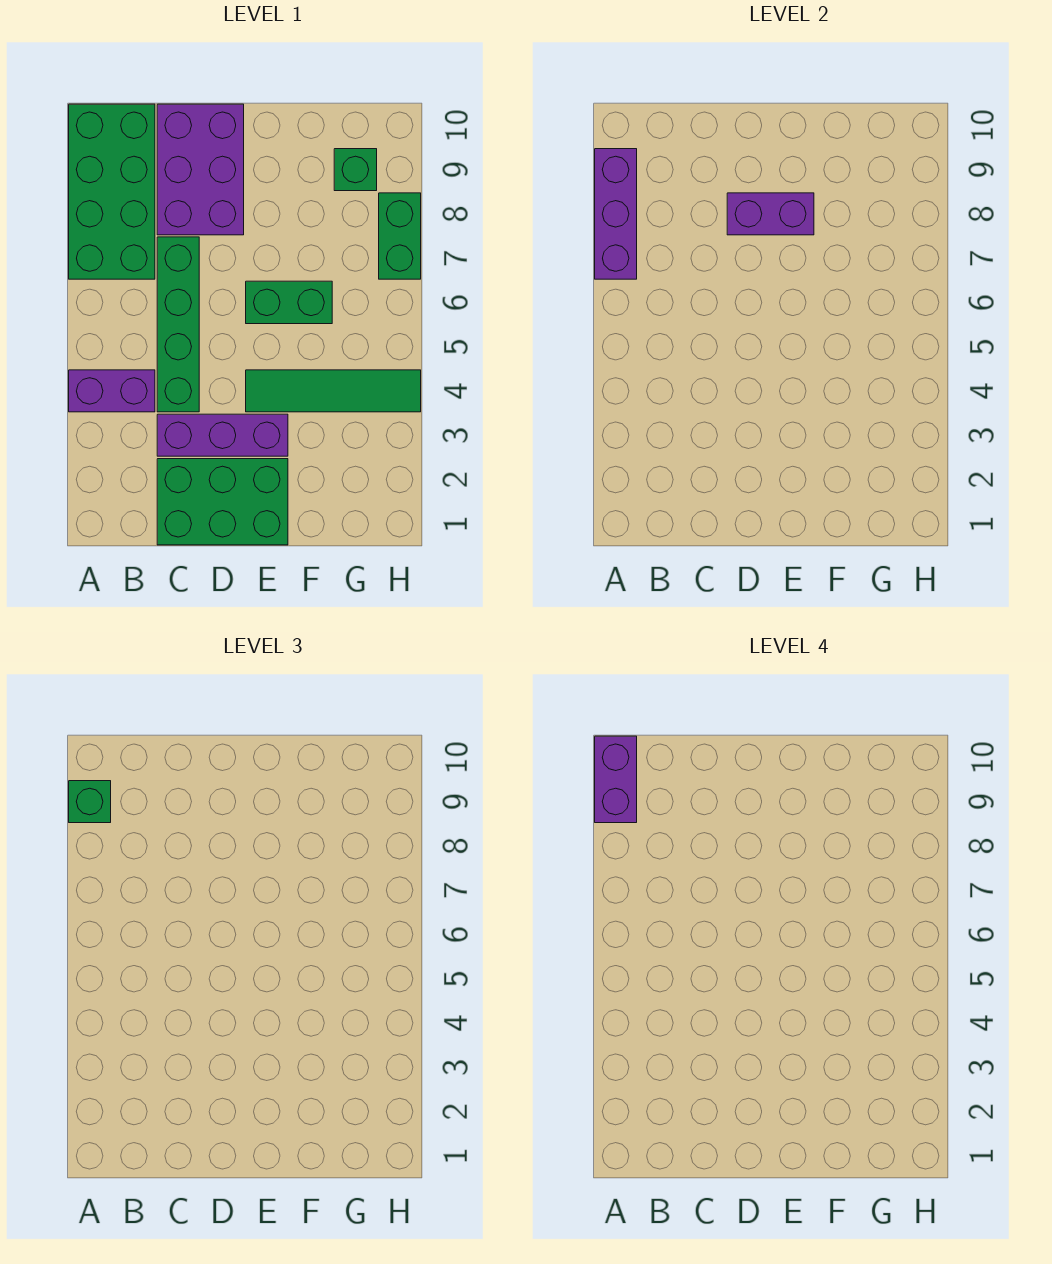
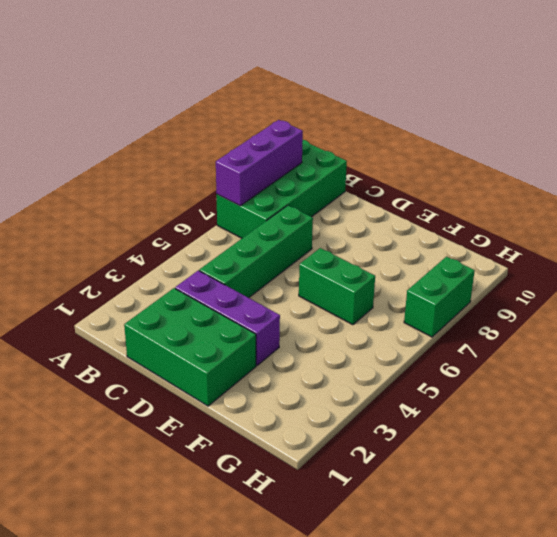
none -> purple brick A4:B4 level 1
none -> purple brick C8:D10 level 1
none -> green tile E4:H4 level 1

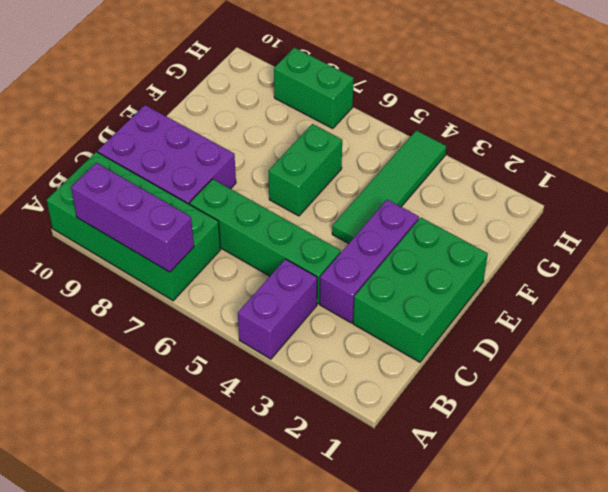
none -> green brick G9 level 1
none -> purple brick D8:E8 level 2
none -> green brick A9 level 3

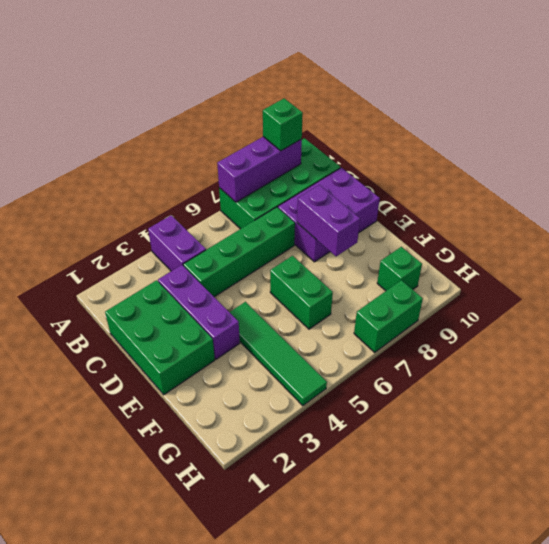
none -> purple brick A9:A10 level 4

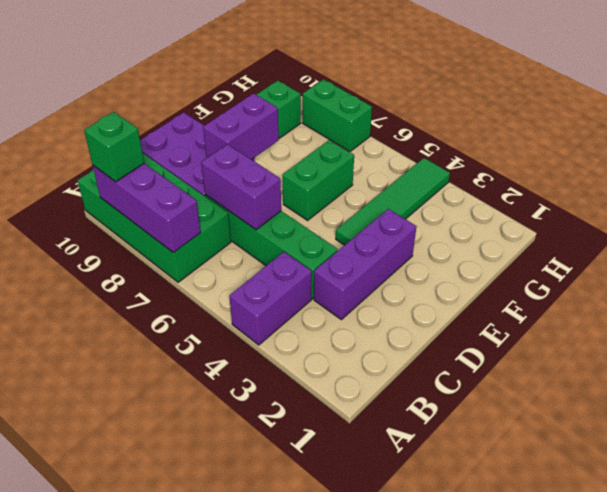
purple brick C6:C7 level 2 -> purple brick A9:A10 level 4
none -> green brick C1:E2 level 1

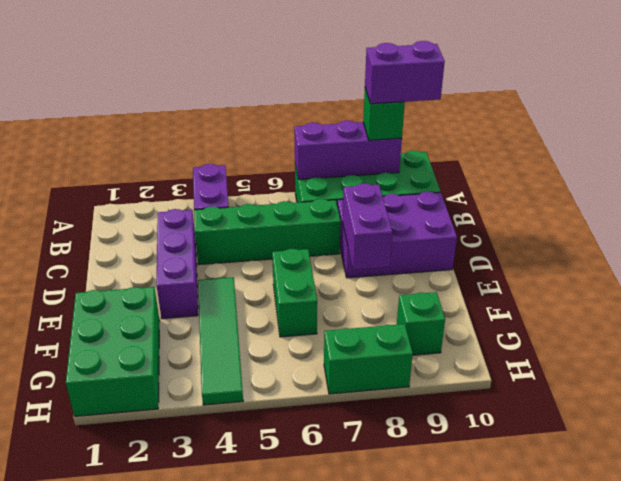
green brick F1:H2 level 1 -> green brick C1:E2 level 1

